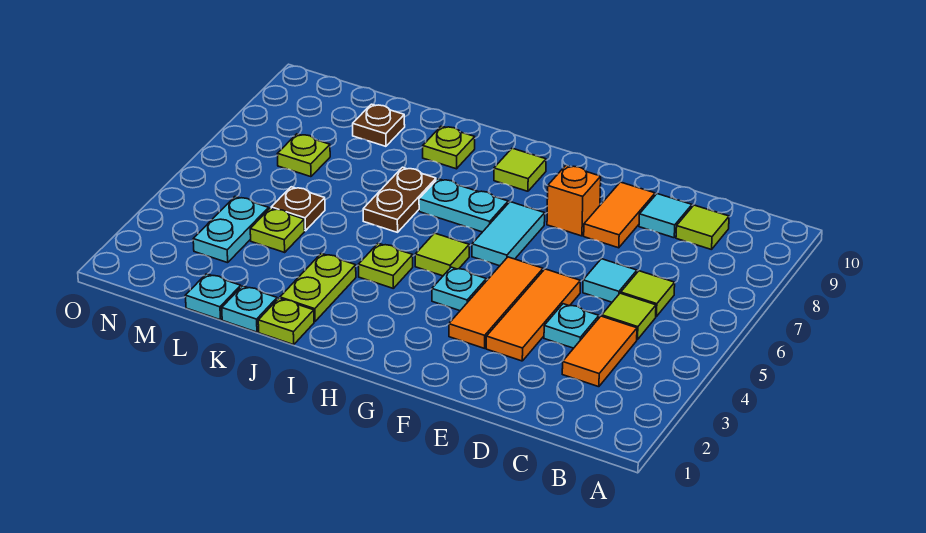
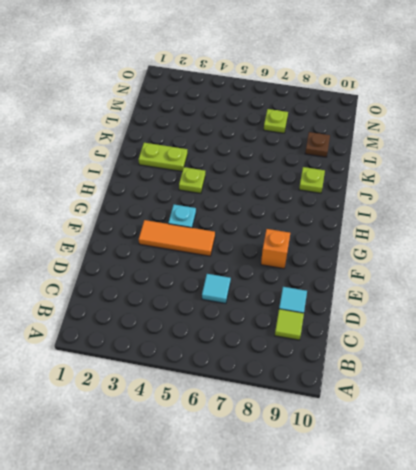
none -> orange tile C3:C4 level 1
none -> lime tile C5 level 1
none -> lime tile C6 level 1

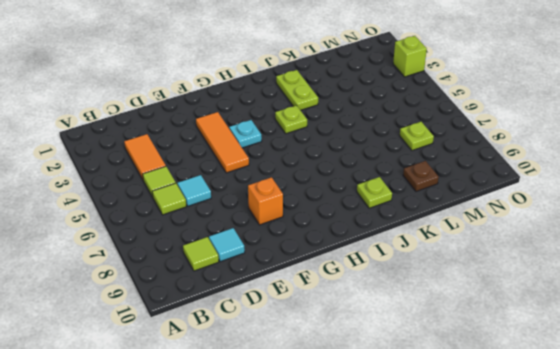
lime brick O3 level 1 -> none
none -> cyan plate D4 level 1
none -> orange tile E3:E5 level 1
none -> orange tile E8:E9 level 1

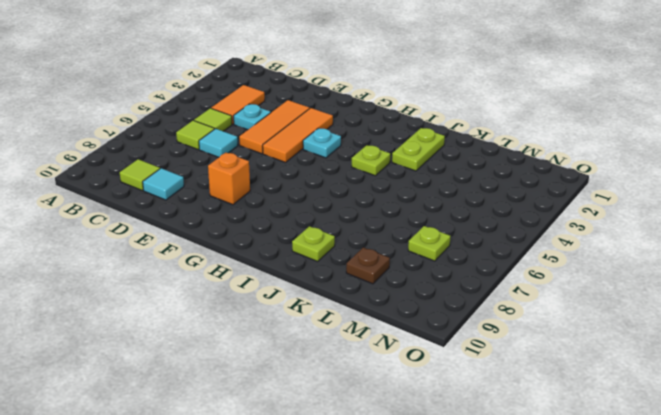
none -> orange tile E8:E9 level 1
none -> cyan tile G6:G7 level 1
none -> lime tile H5 level 1

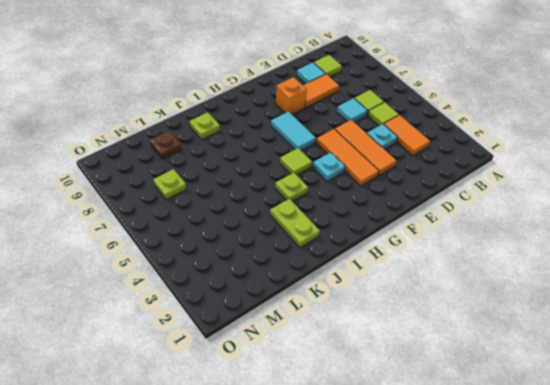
orange tile D8:E8 level 1 -> orange tile E8:E9 level 1
none -> cyan plate H7:I7 level 1
none -> lime tile H9 level 1
none -> lime plate J1 level 1

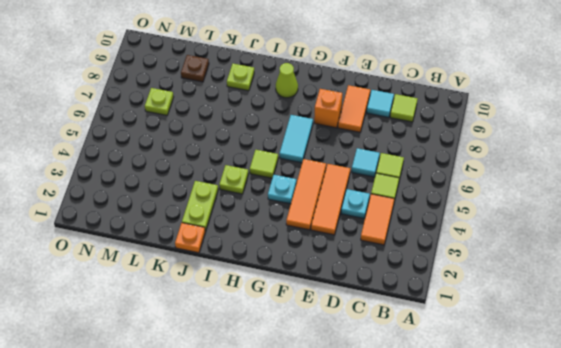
lime cone H9 level 1 -> lime tile H9 level 1
orange plate J1 level 1 -> lime plate J1 level 1
none -> cyan plate H7:I7 level 1
none -> brown plate J6:J7 level 1
none -> cyan plate K1 level 1

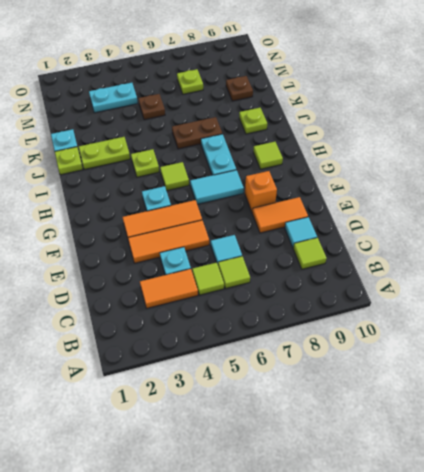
none -> cyan plate L1 level 1
none -> lime plate L4 level 1

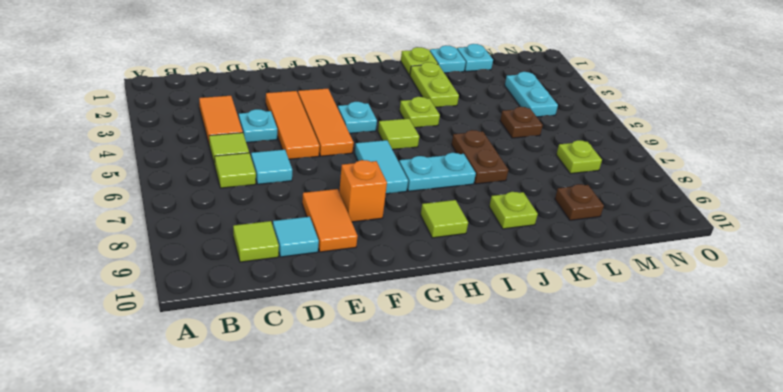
none -> lime plate L4 level 1

